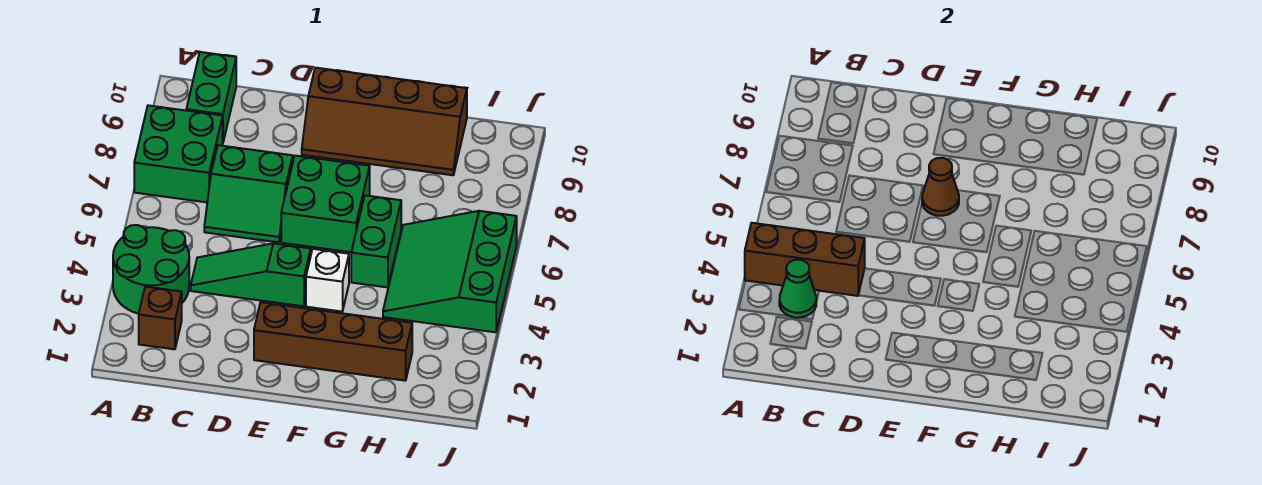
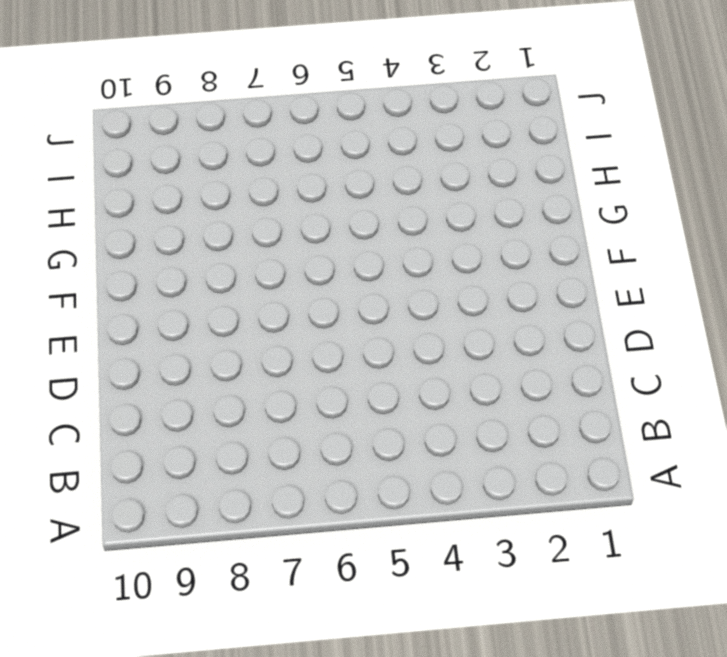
none -> green round brick A3:B4 level 1
none -> green brick A7:B8 level 1
none -> brown brick B2 level 1

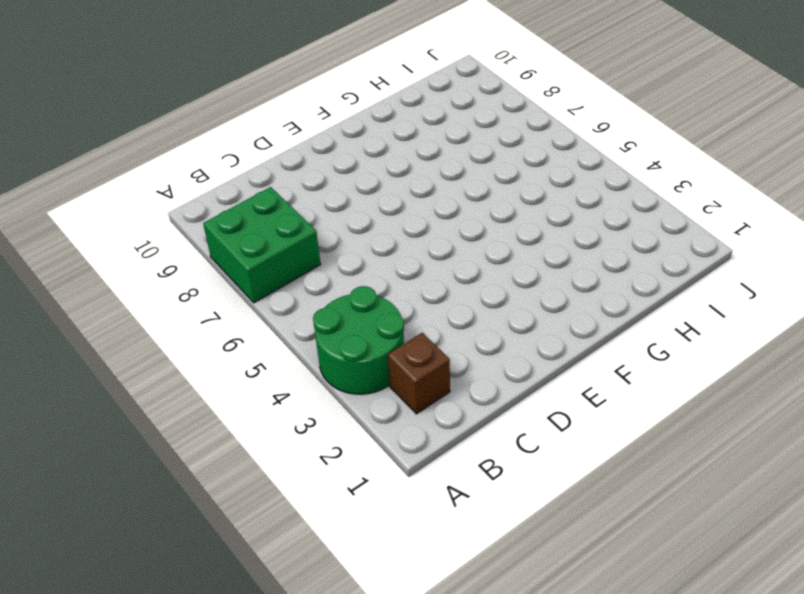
none -> green brick B9:B10 level 1
none -> green slope C4:E4 level 1 top E
none -> green slope C6:D7 level 1 top 7

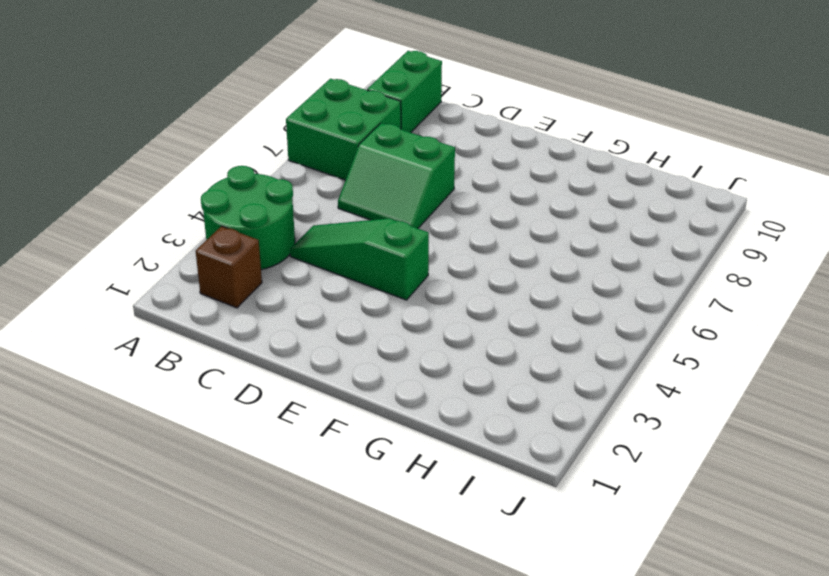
none -> brown brick E2:H2 level 1
none -> green brick E6:F7 level 1
none -> brown slope E9:H10 level 1 top 10

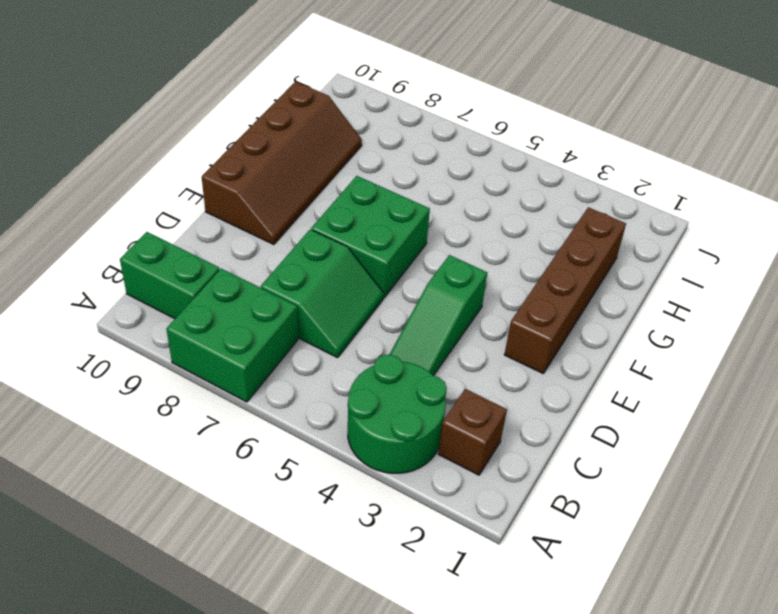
none -> white brick F4 level 1
none -> green brick G5:G6 level 1
none -> green slope H4:J6 level 1 top J

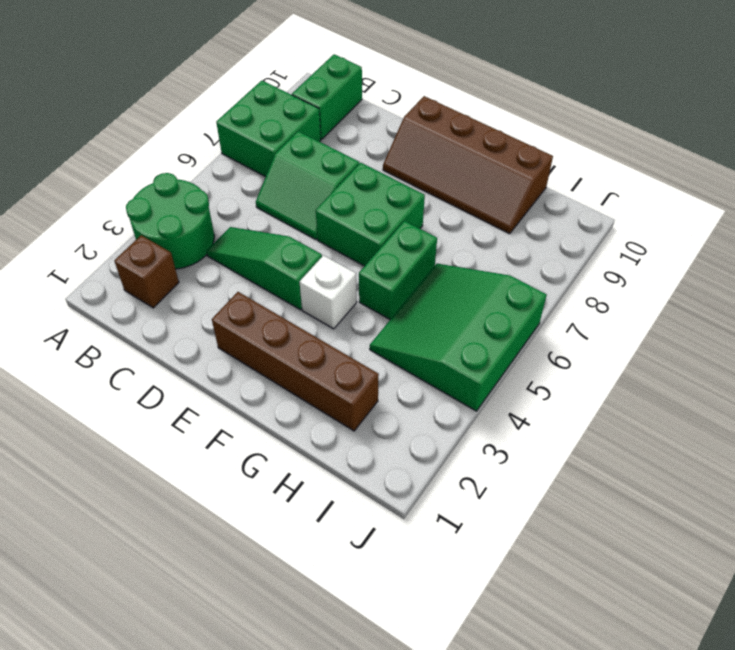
none -> brown brick A4:C4 level 2
none -> green cone B3 level 2
none -> brown cone E7 level 2

